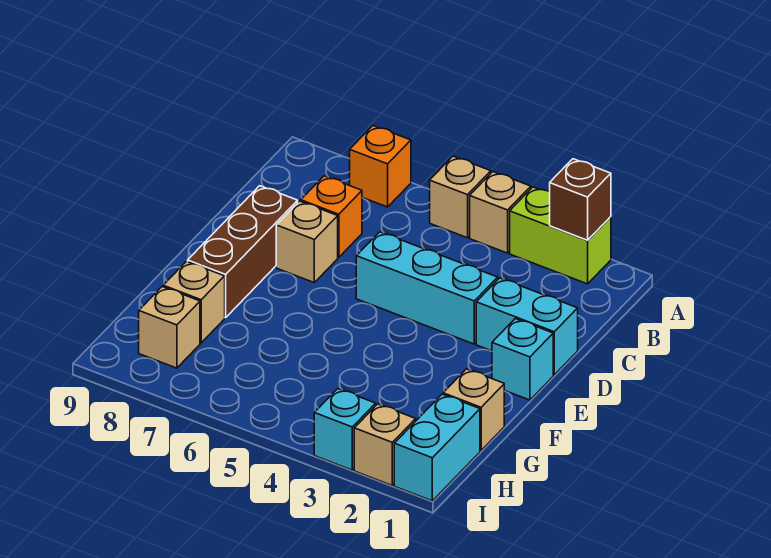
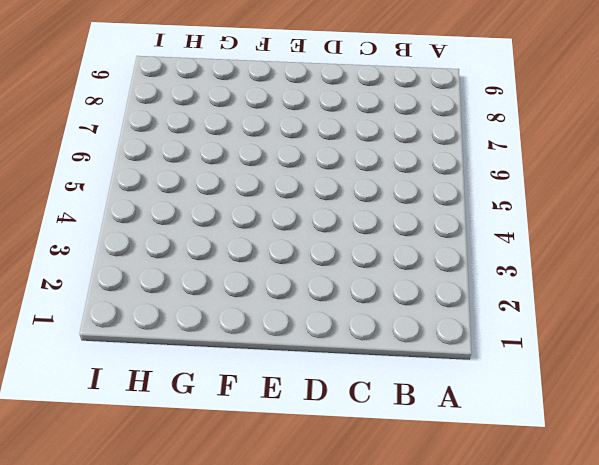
none -> lime brick A2:A3 level 1
none -> tan brick A4 level 1
none -> tan brick A5 level 1

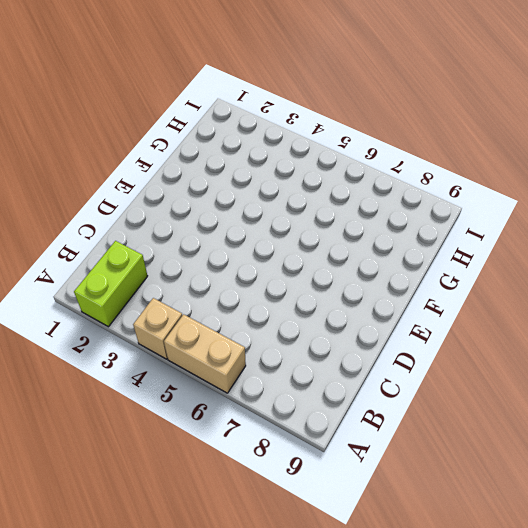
lime brick A2:B2 level 1 -> lime brick A2:A3 level 1
tan brick A5:A6 level 1 -> tan brick A5 level 1
none -> orange brick A7 level 1
none -> orange brick C7 level 1
none -> cyan brick D1:D2 level 1

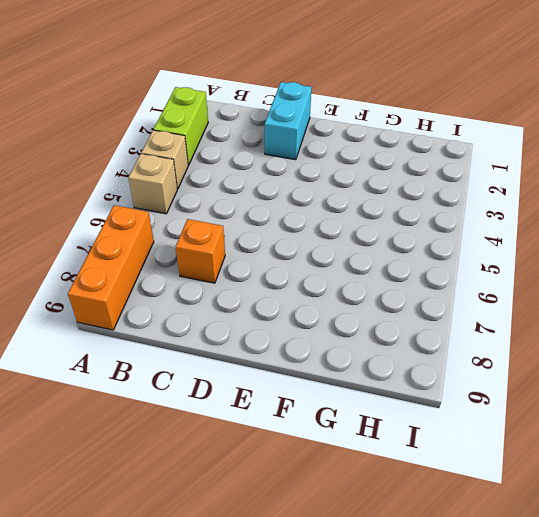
orange brick A7:A9 level 1 -> orange brick A7 level 1
none -> cyan brick D3:D5 level 1
none -> tan brick D7 level 1
none -> brown brick D8:F8 level 1

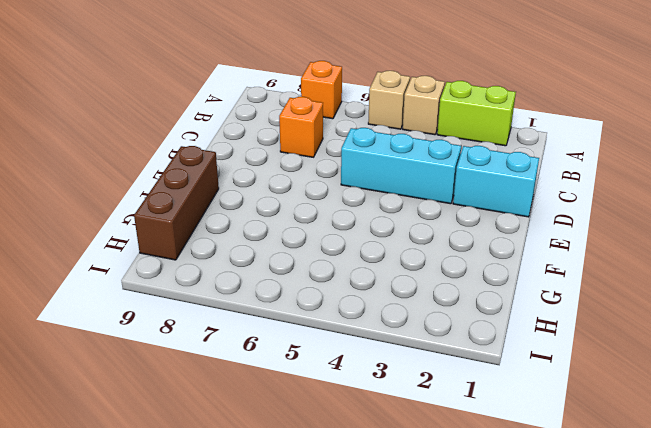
brown brick F9:H9 level 1 -> brown brick D8:F8 level 1
none -> tan brick D7 level 1
none -> cyan brick E1 level 1
none -> tan brick G1 level 1

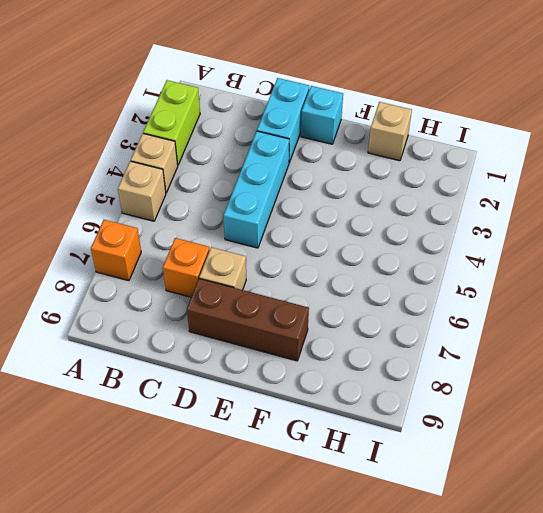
none -> tan brick G8 level 1
none -> cyan brick H1:I1 level 1
none -> tan brick H8 level 1

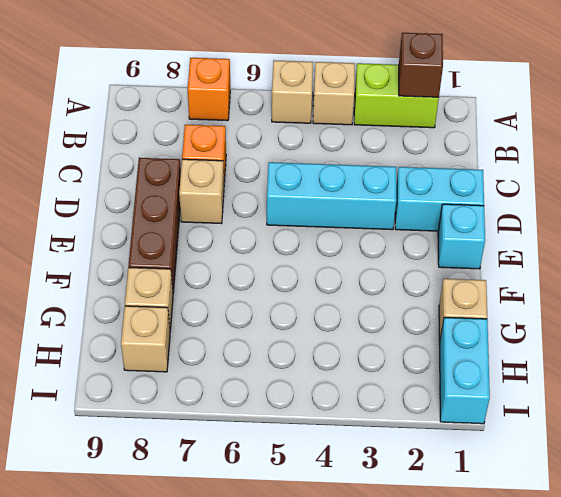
none -> tan brick I2 level 1
none -> cyan brick I3 level 1

